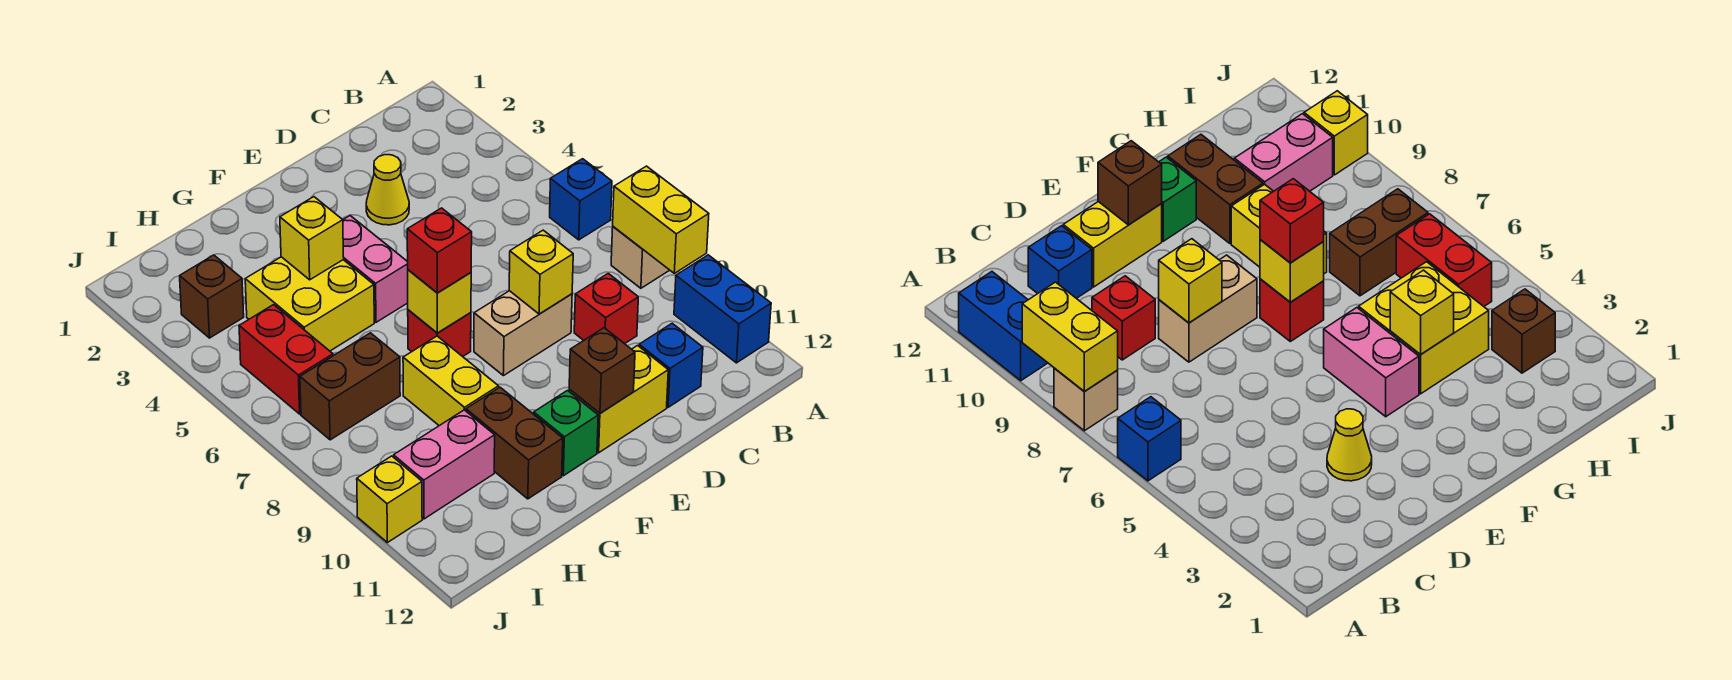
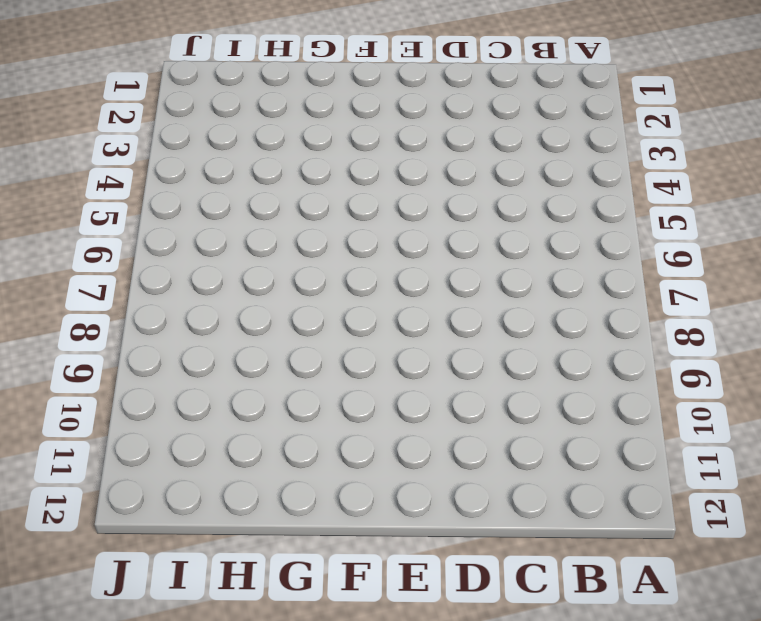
none -> blue brick A6 level 1
none -> tan brick A8 level 1
none -> blue brick A10:A11 level 1

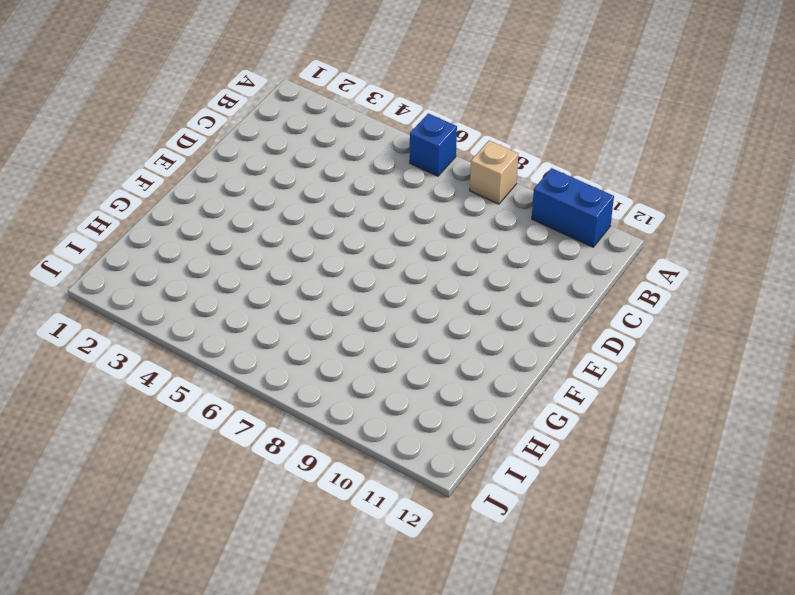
none -> red brick C9 level 1
none -> blue brick C11 level 1
none -> yellow cone D3 level 1

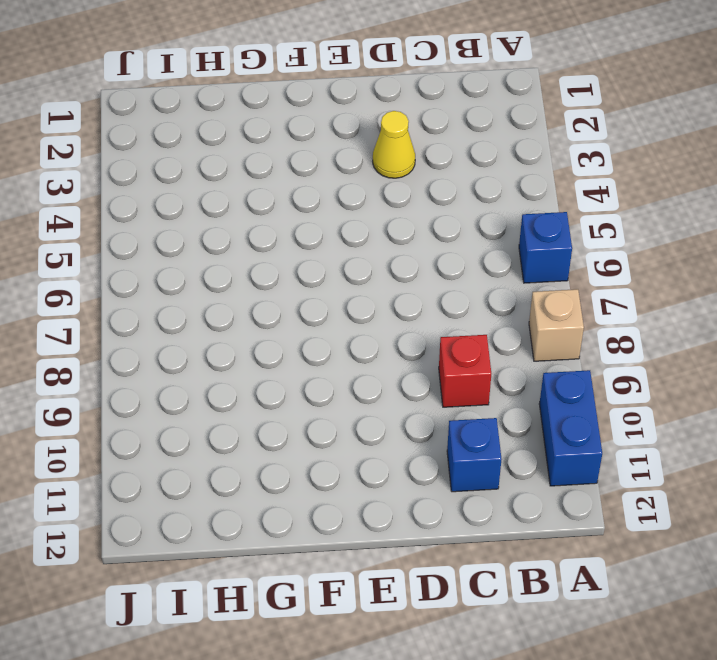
none -> tan brick D8:E8 level 1
none -> yellow brick D11:E11 level 1
none -> pink brick F4:F5 level 1

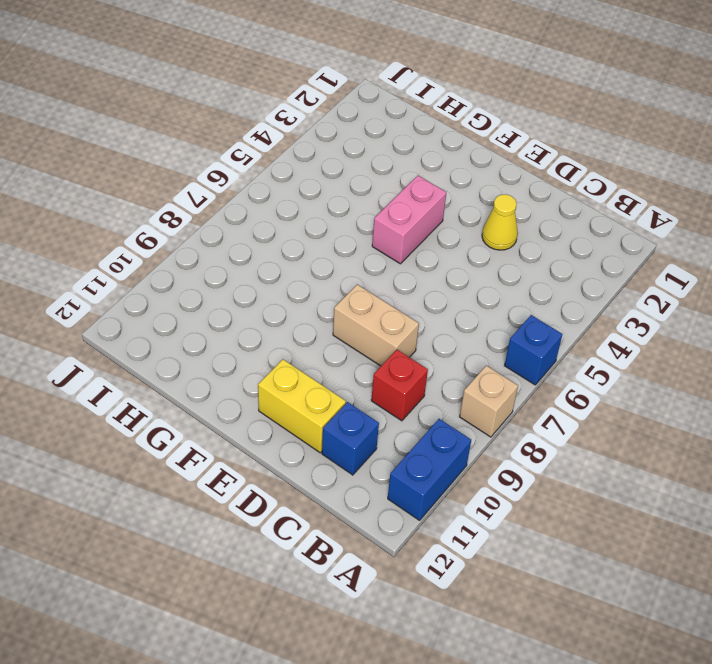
none -> red brick F7 level 1
none -> green brick F11 level 1
none -> yellow brick G4:H5 level 1

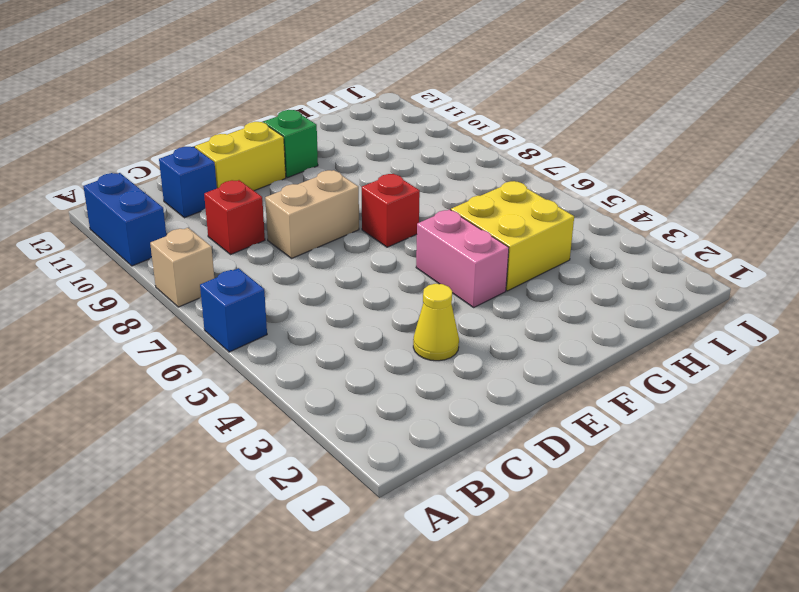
none -> yellow brick G8:G9 level 1
none -> brown brick G10:G11 level 1
none -> brown brick H7:I7 level 1

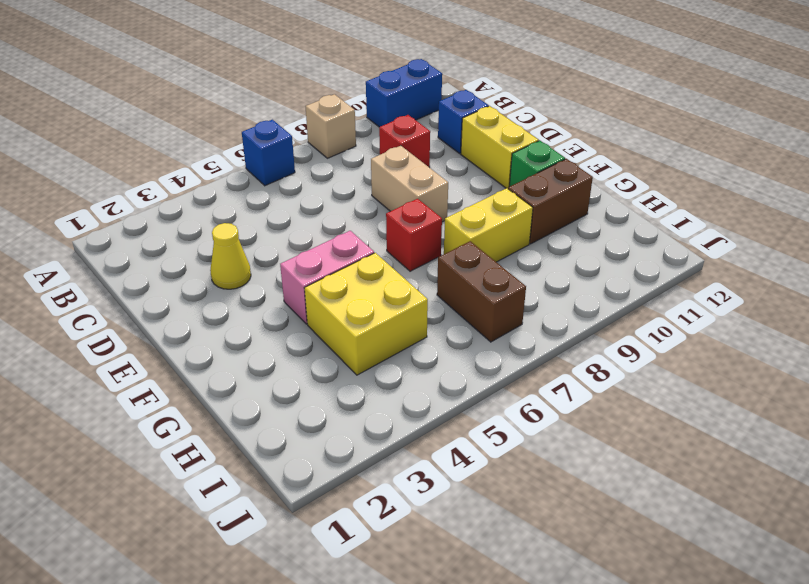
none -> pink brick H10:I10 level 1
none -> brown brick I3 level 1
none -> red brick I5:I6 level 1

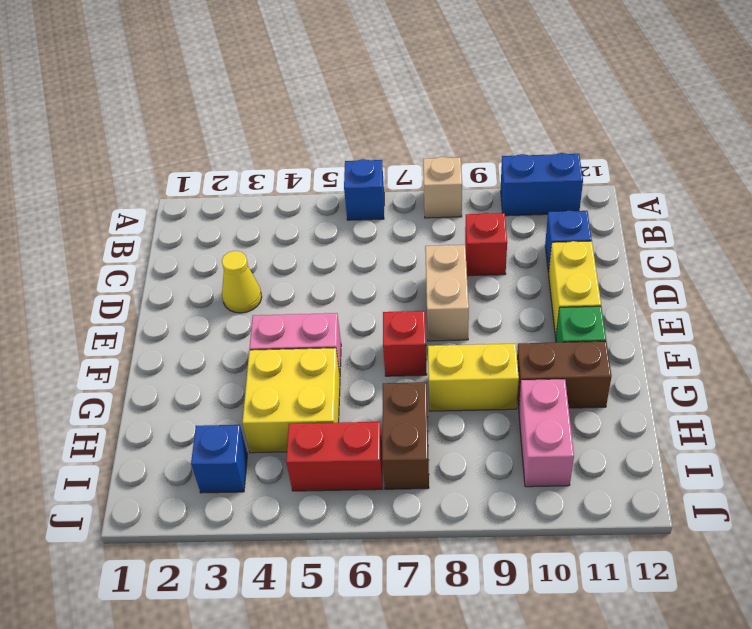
blue brick I3 level 1 -> brown brick I3 level 1
none -> yellow brick J10 level 1
none -> yellow brick A8:A9 level 2
none -> yellow brick D8 level 2

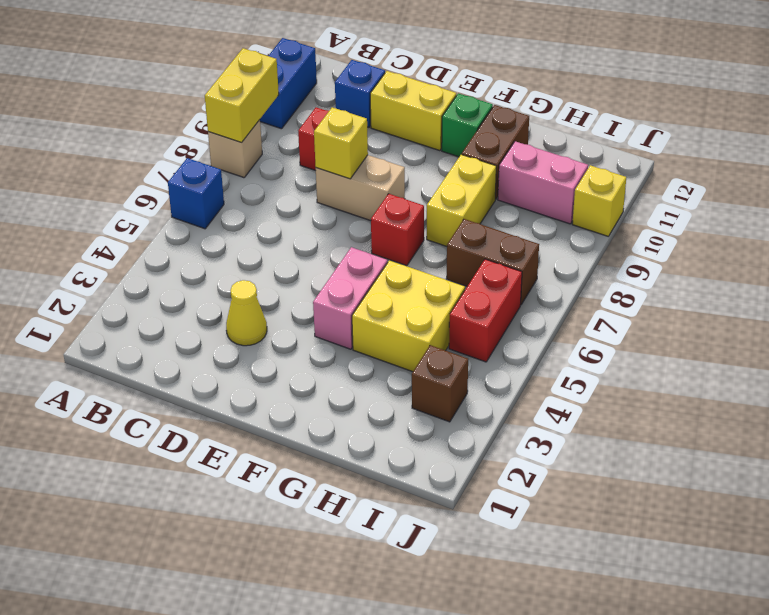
none -> brown brick E11 level 2
none -> yellow brick F7 level 2
none -> yellow brick G4 level 2

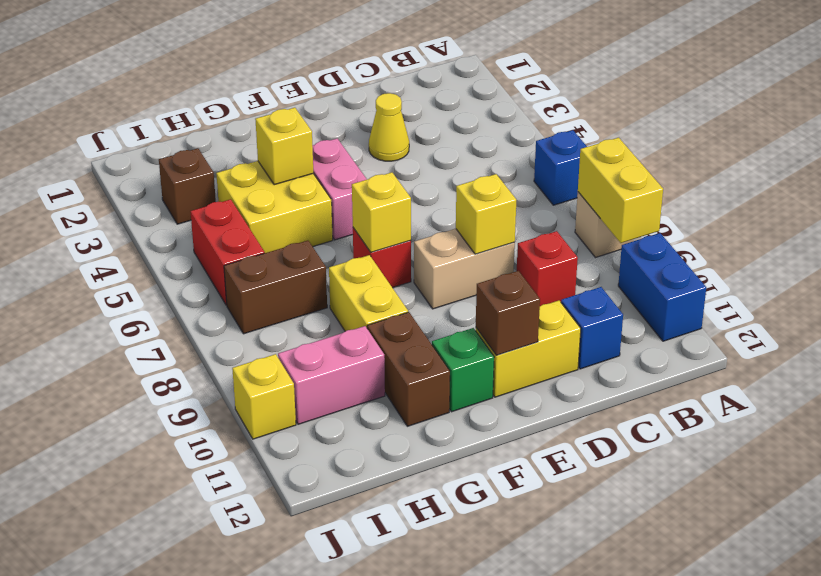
none -> red brick F7 level 3

